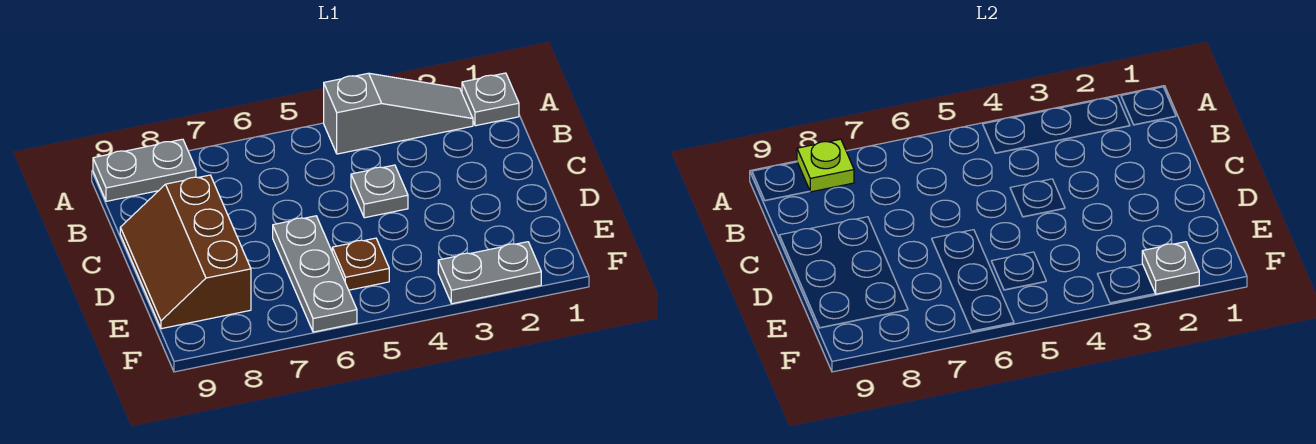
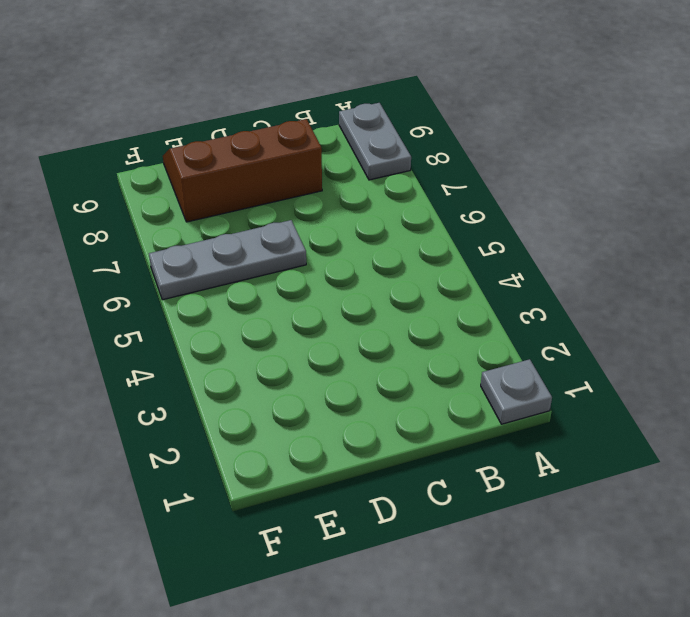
none -> grey slope A2:A4 level 1 top 4
none -> grey plate C4 level 1

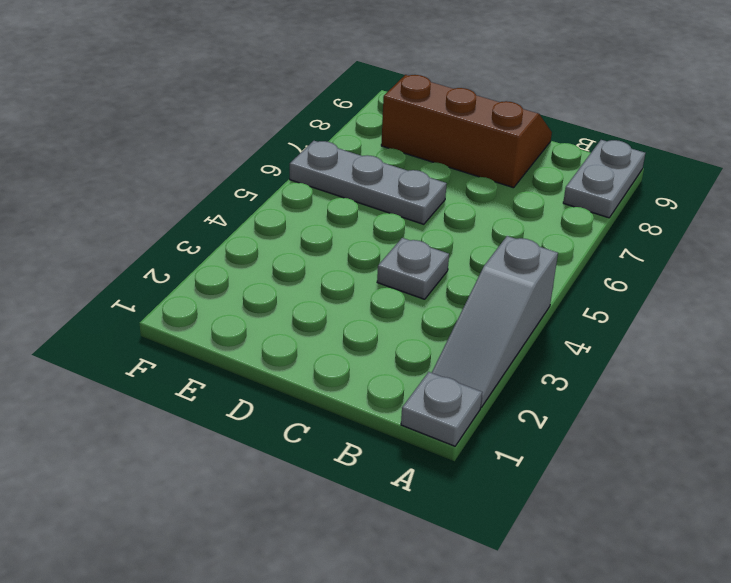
none -> brown plate E5 level 1
none -> grey plate F2:F3 level 1

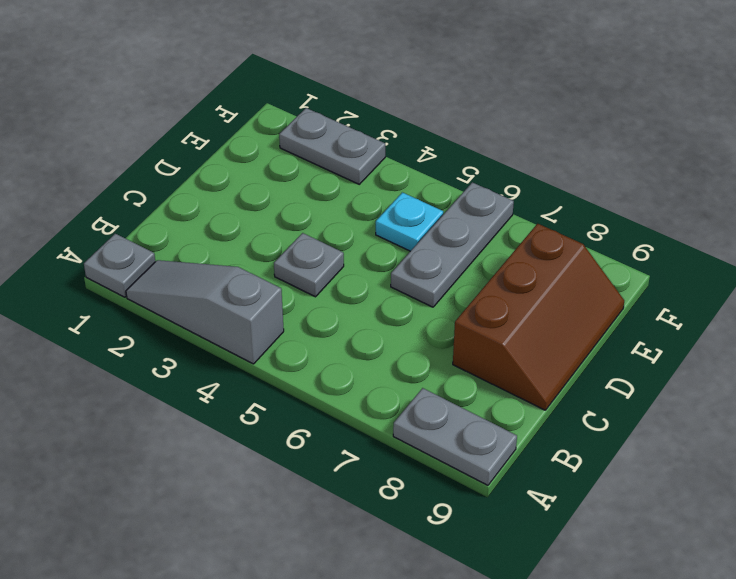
cyan plate E5 level 1 -> brown plate E5 level 1
none -> lime plate A8 level 2
none -> grey plate F2 level 2

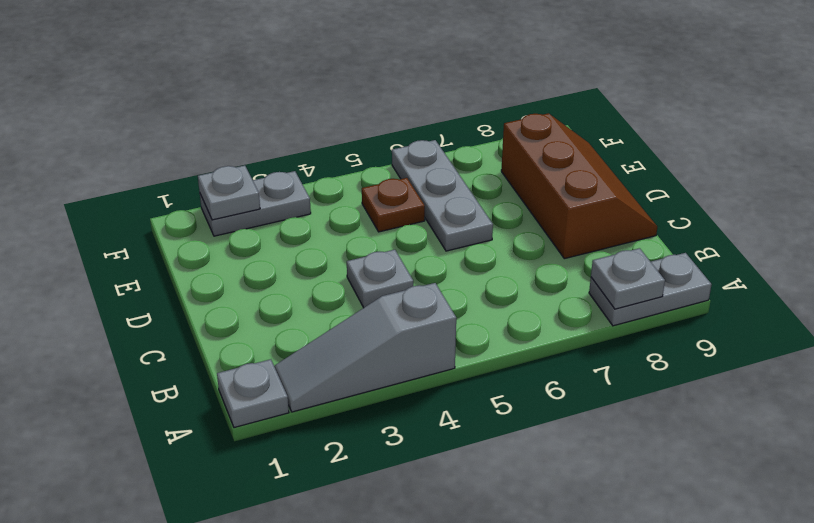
grey plate A8 level 2 -> lime plate A8 level 2

